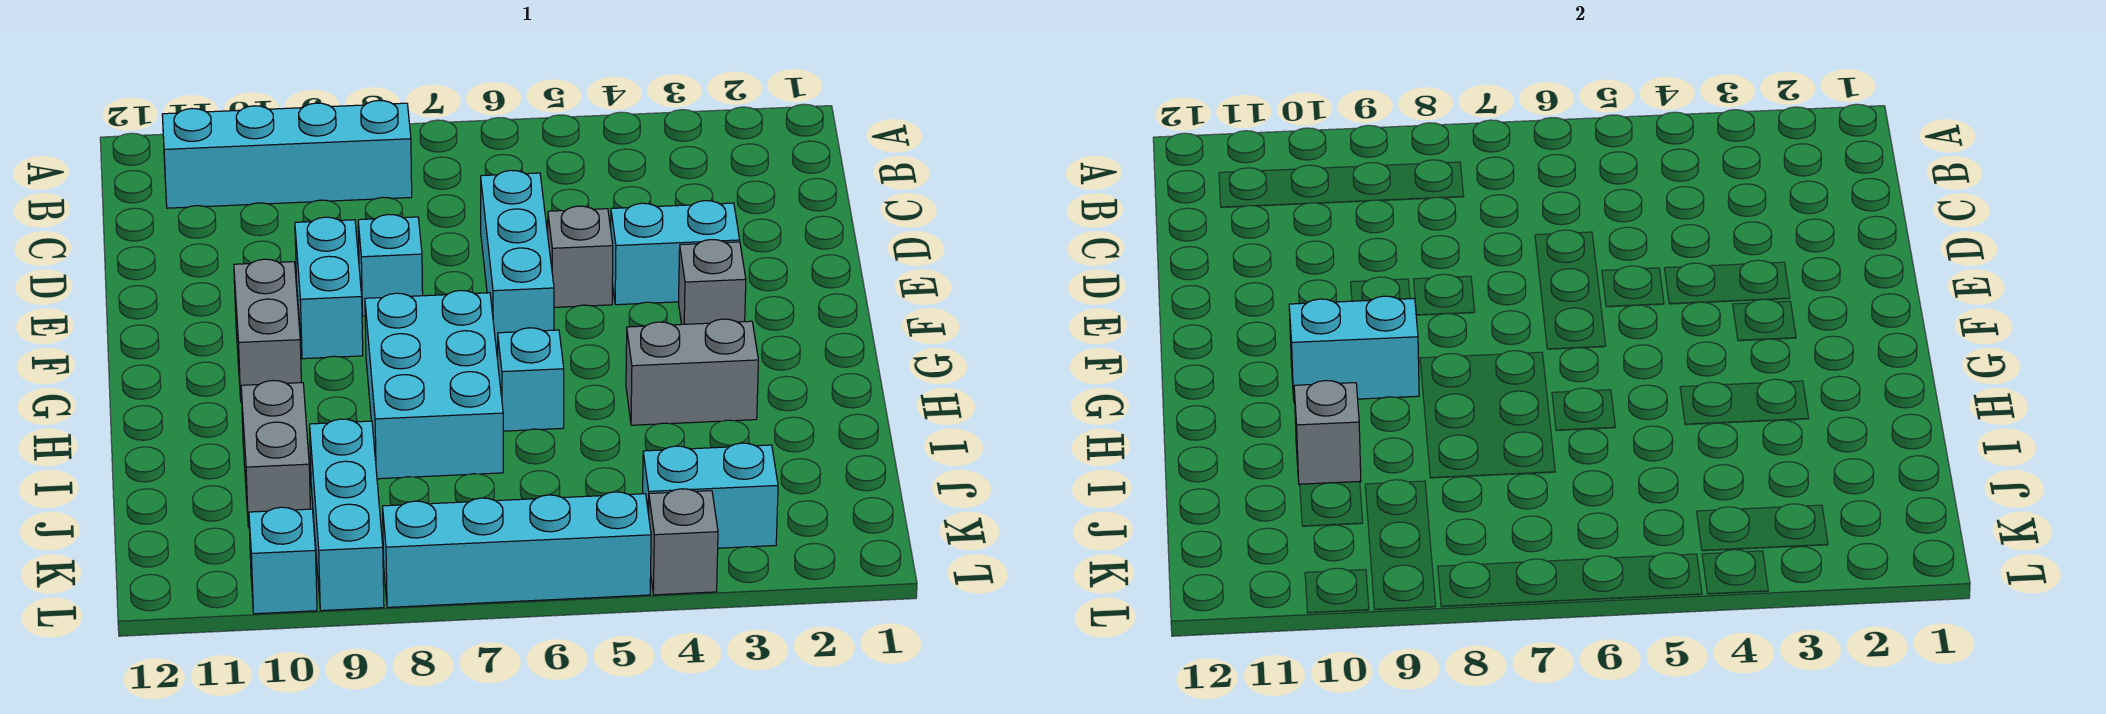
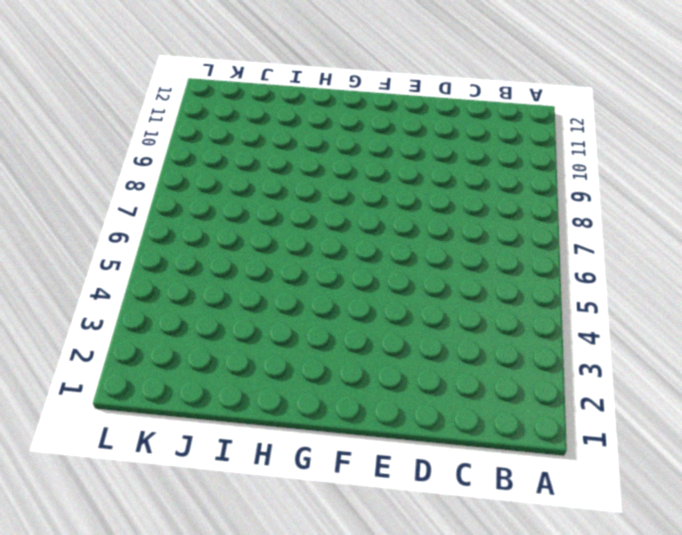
none -> cyan brick B8:B11 level 1
none -> cyan brick D6:F6 level 1
none -> cyan brick E3:E4 level 1

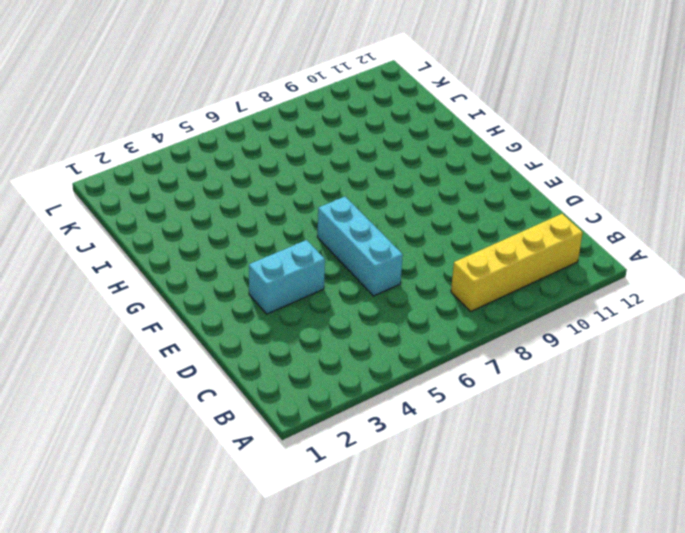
yellow brick B8:B11 level 1 -> cyan brick B8:B11 level 1
none -> grey brick E5 level 1
none -> cyan brick E8 level 1
none -> cyan brick E9:F9 level 1

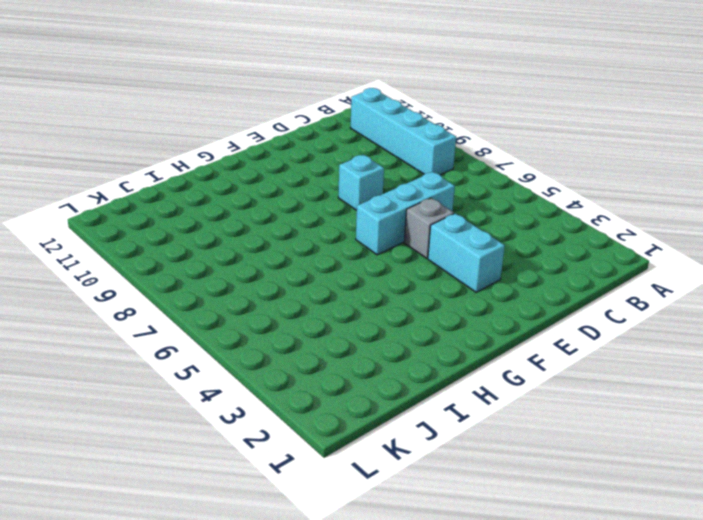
none -> cyan brick E9:F9 level 1
none -> grey brick F3 level 1
none -> grey brick F10:G10 level 1

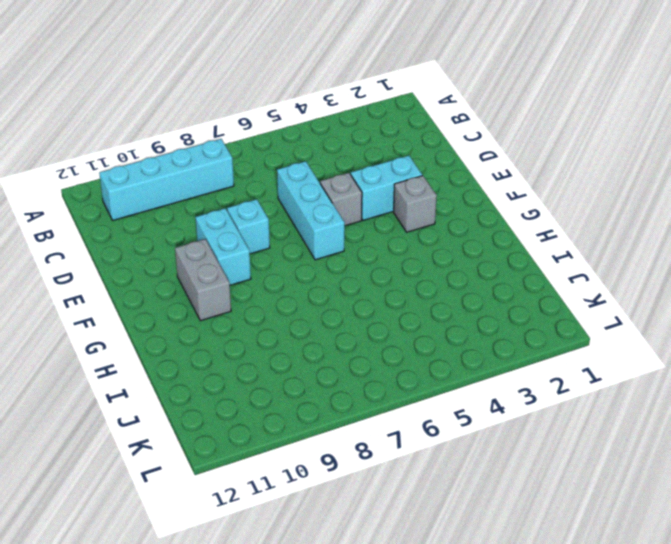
none -> cyan brick G7:I8 level 1
none -> grey brick H3:H4 level 1
none -> cyan brick H6 level 1

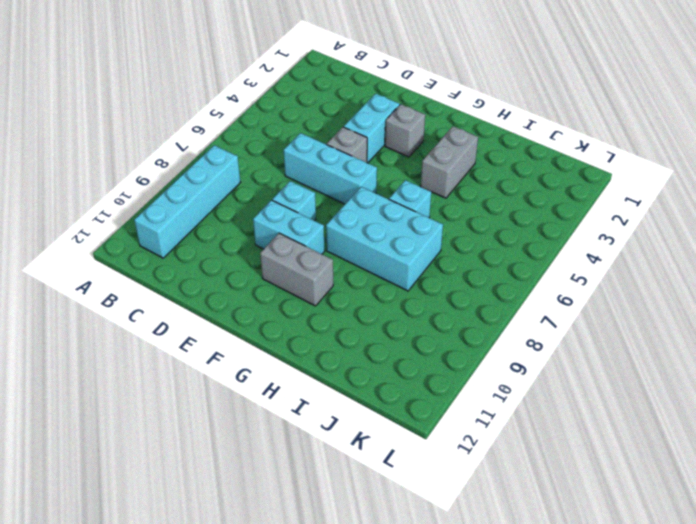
none -> grey brick I10:J10 level 1
none -> cyan brick J9:L9 level 1
none -> cyan brick K3:K4 level 1

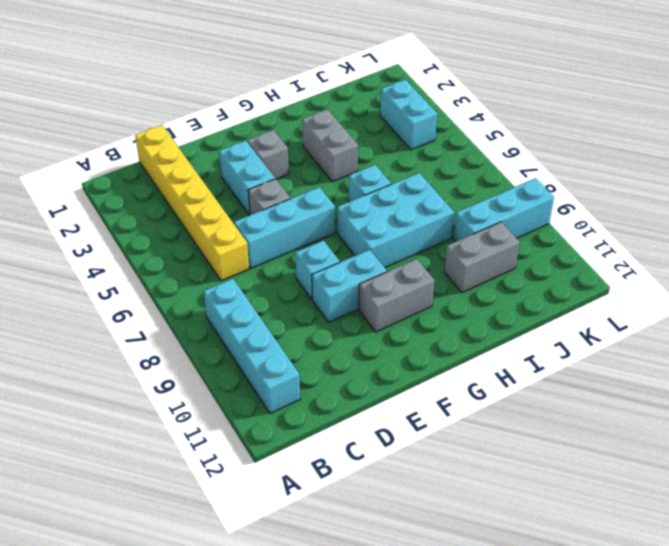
yellow brick C1:C6 level 1 -> none
none -> grey brick L4 level 1
none -> cyan brick L5:L8 level 1
none -> cyan brick L10 level 1

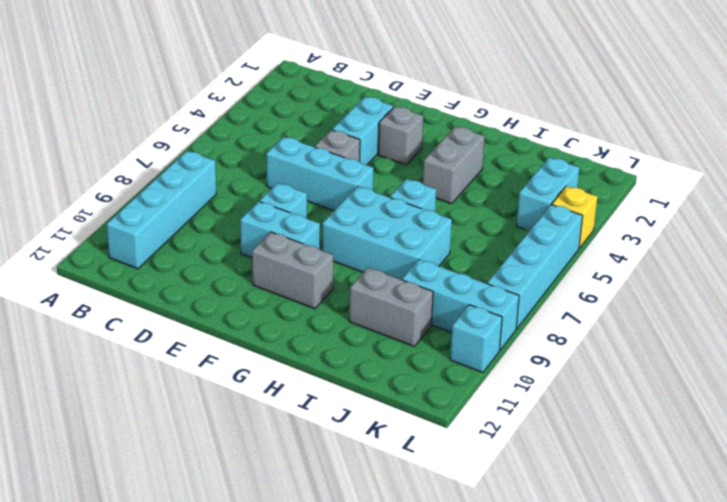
yellow brick L4 level 1 -> grey brick L4 level 1
none -> cyan brick G9:G10 level 2
none -> grey brick I10 level 2

